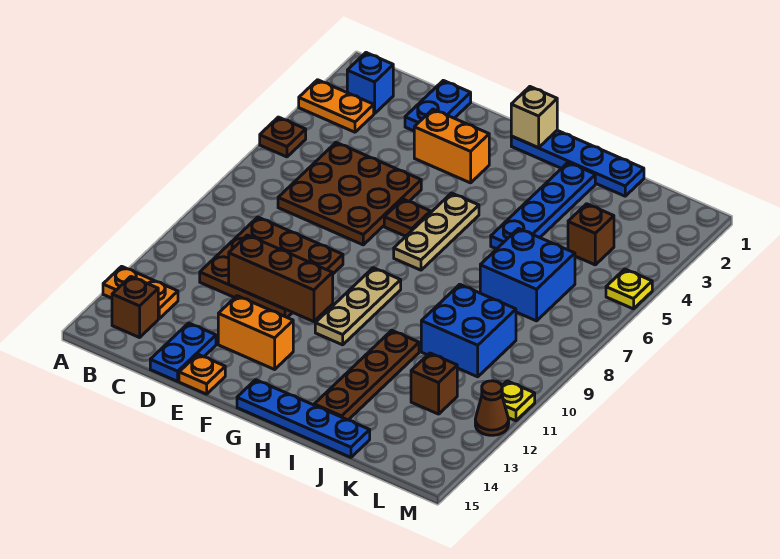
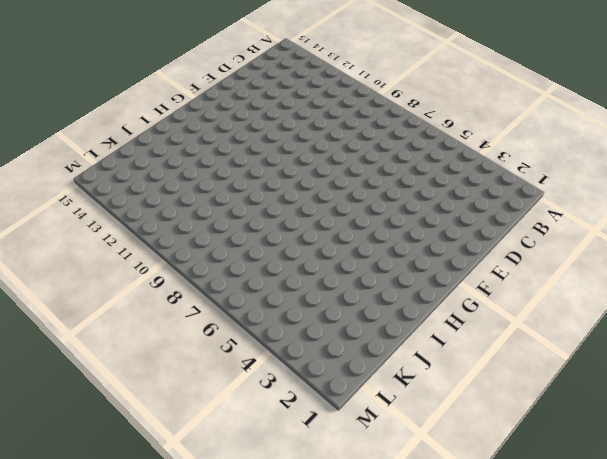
none -> orange plate A3:B3 level 1
none -> brown plate A5 level 1
none -> orange plate A13:B13 level 1

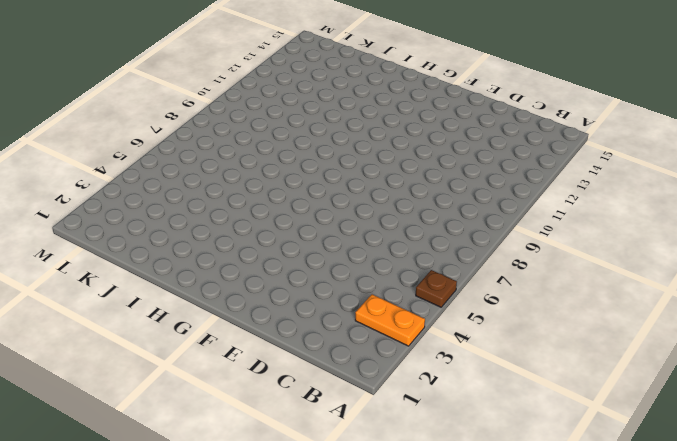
none -> orange plate A13:B13 level 1
none -> blue brick B2 level 1
none -> brown brick B14 level 1

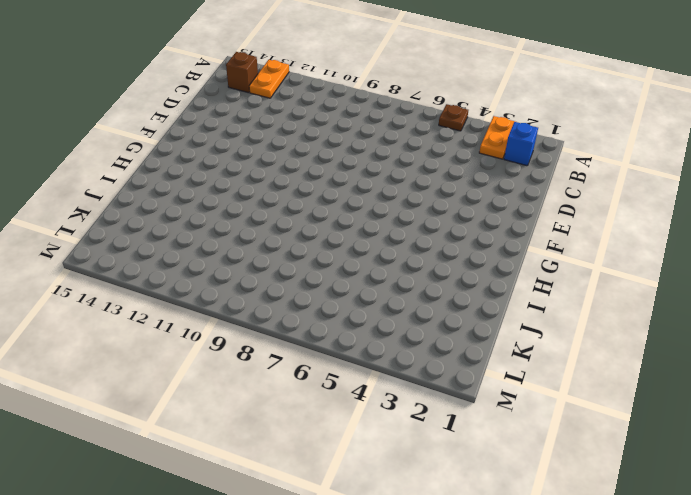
none -> brown plate C5:E7 level 1
none -> brown plate C9:E11 level 1
none -> blue plate D1:D2 level 1

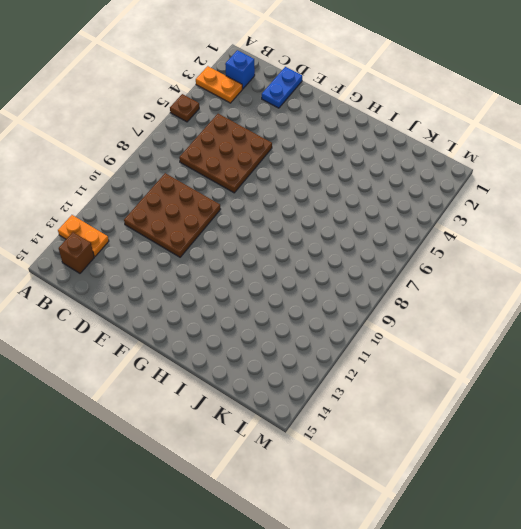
none -> blue plate D14:D15 level 1
none -> orange brick E3:F3 level 1
none -> orange brick E13:F13 level 1

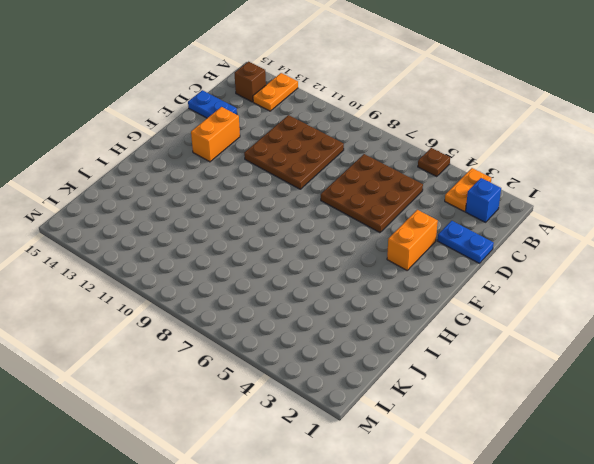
none -> orange plate E15 level 1
none -> brown plate F6 level 1
none -> blue plate G1:J1 level 1

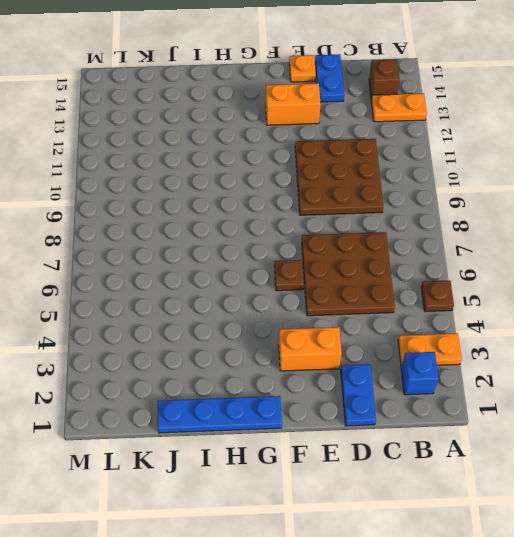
none -> tan plate G5:G7 level 1
none -> tan plate G9:G11 level 1
none -> blue plate G15:J15 level 1

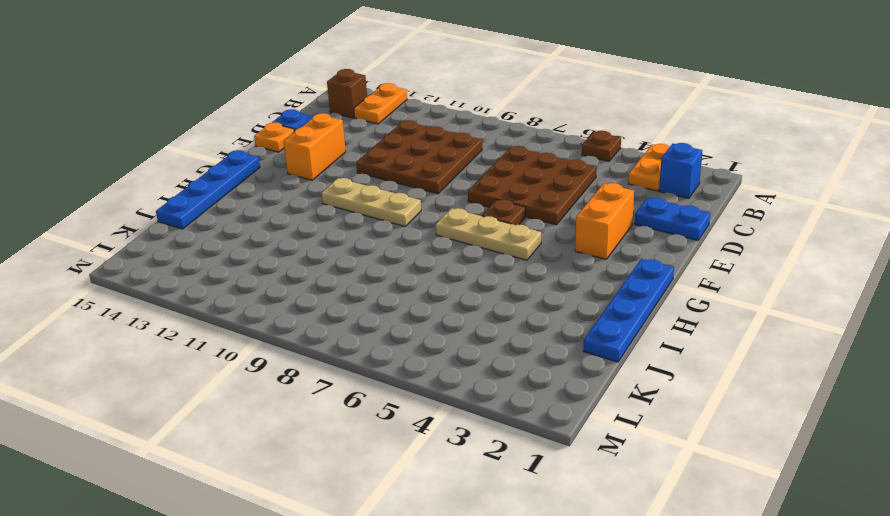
none -> blue plate I2:I5 level 1
none -> brown plate I11:I14 level 1
none -> blue brick J6:K7 level 1

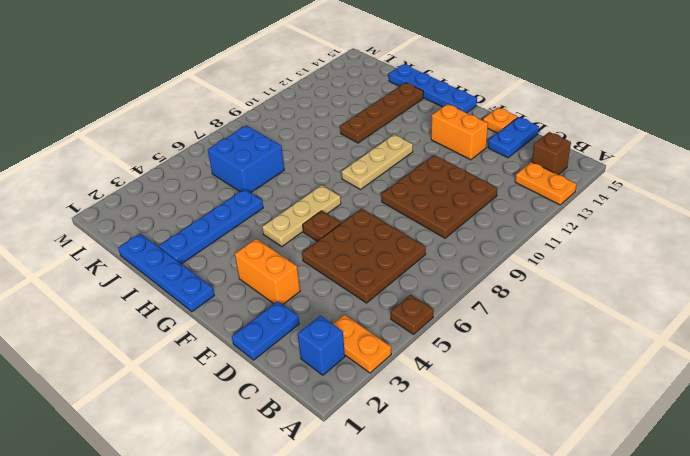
none -> blue brick J9:K10 level 1
none -> brown brick K4 level 1
none -> brown brick K12 level 1

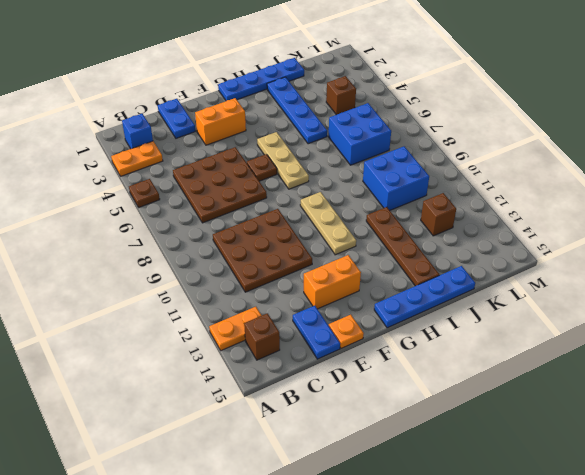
none -> yellow plate M5 level 1
none -> yellow plate M11 level 1
none -> brown cone M12 level 1

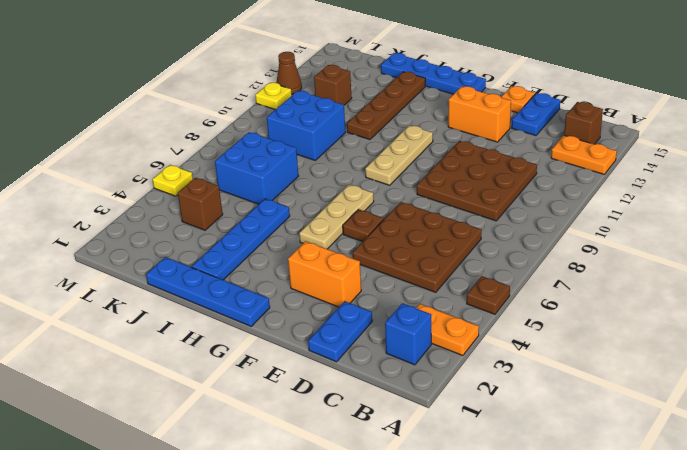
none -> brown brick D11:F11 level 2
none -> tan brick G1 level 2

